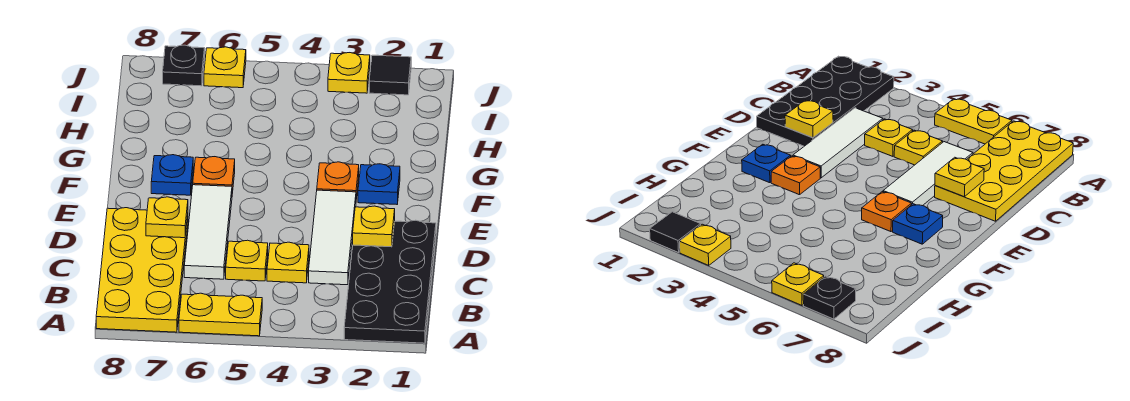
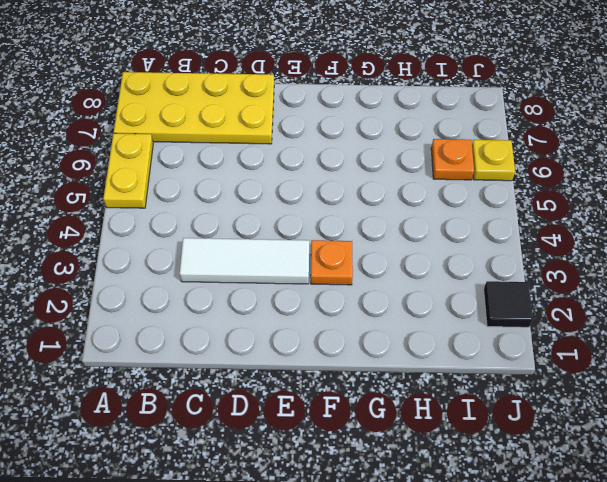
orange plate I6 level 1 -> orange plate F6 level 1
none -> black plate A1:D2 level 1
none -> yellow plate C4 level 1
none -> yellow plate C5 level 1

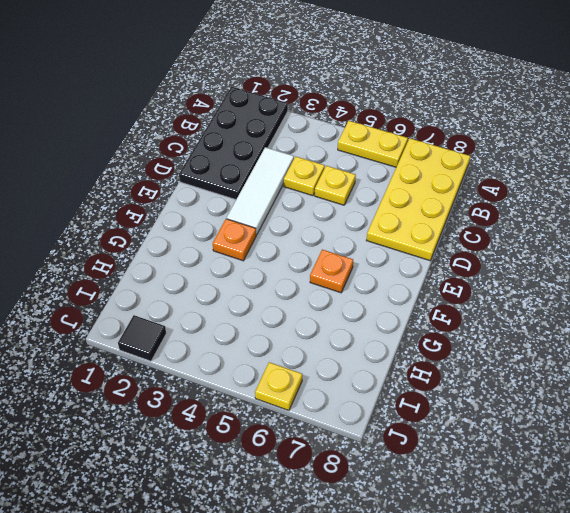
none -> white tile C6:E6 level 1
none -> blue plate F2 level 1
none -> blue plate F7 level 1

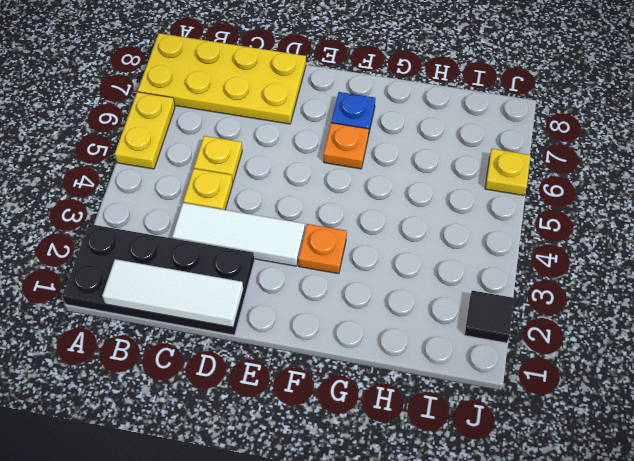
white tile B1:D1 level 2 -> white tile C6:E6 level 1
none -> blue plate F2 level 1
none -> yellow plate J3 level 1
none -> black plate J7 level 1

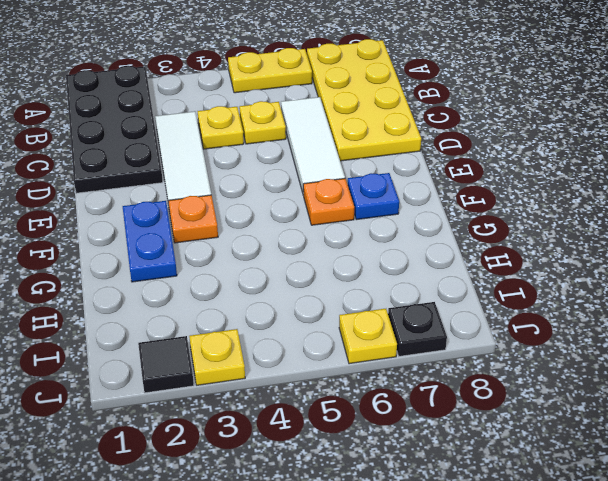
blue plate F2:G2 level 1 -> blue plate F2 level 1
none -> yellow plate D2 level 2
none -> yellow plate D7 level 2

